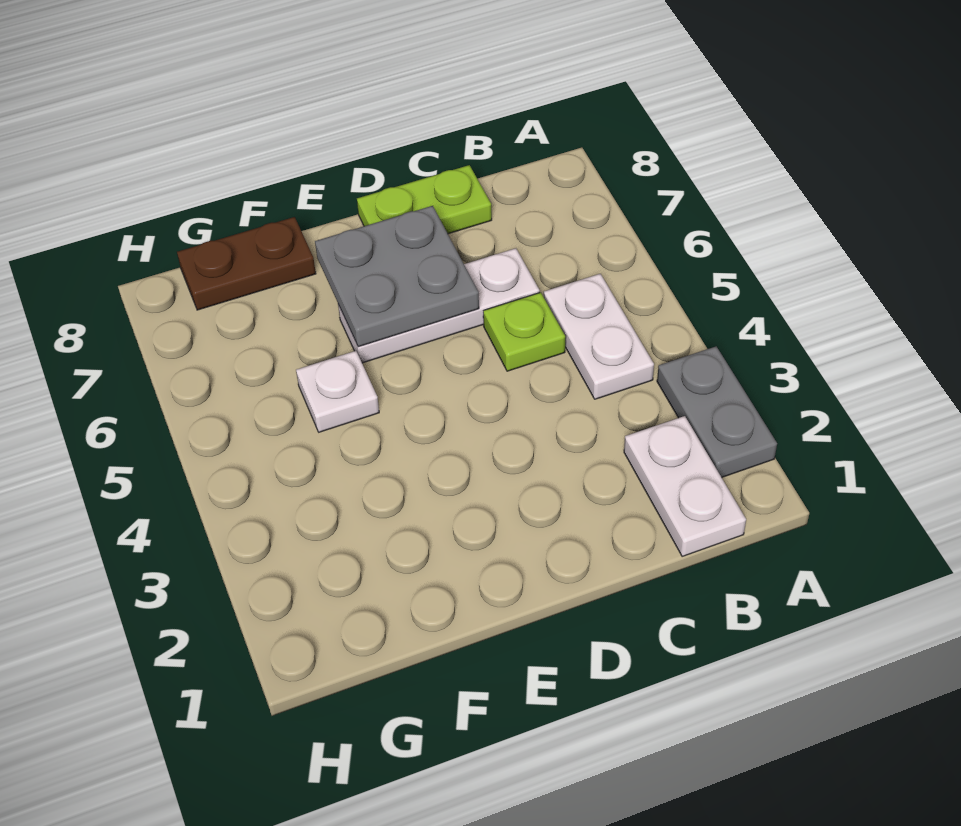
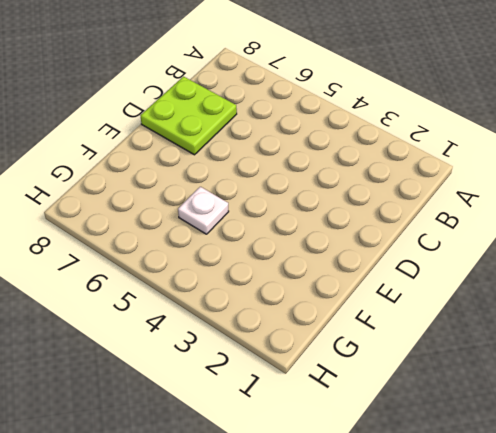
lime plate C7:D8 level 1 -> lime plate C8:D8 level 1
none -> grey plate A2:A3 level 1
none -> white plate B1:B2 level 1

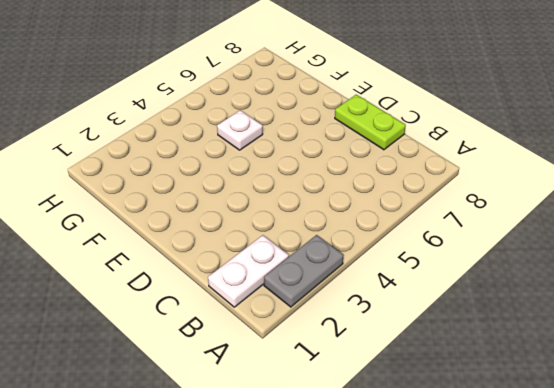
none -> white plate B4:B5 level 1
none -> lime plate C5 level 1

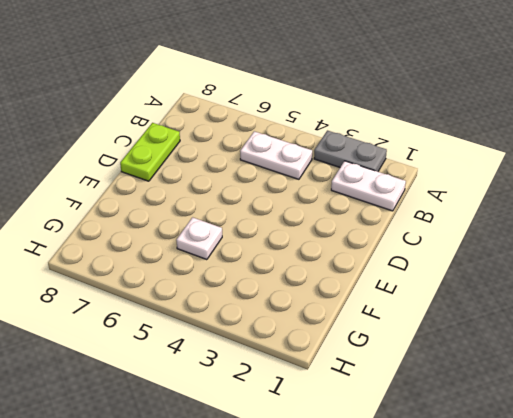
none -> lime plate C5 level 1
none -> white plate C6:E6 level 1

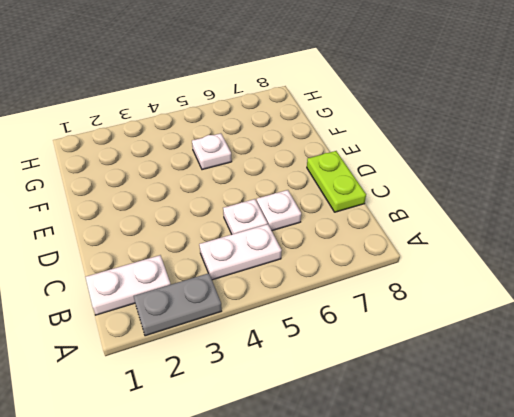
white plate C5 level 1 -> lime plate C5 level 1
white plate C6 level 1 -> white plate C6:E6 level 1
none -> brown plate F8:G8 level 1
none -> grey plate D6:E7 level 2

